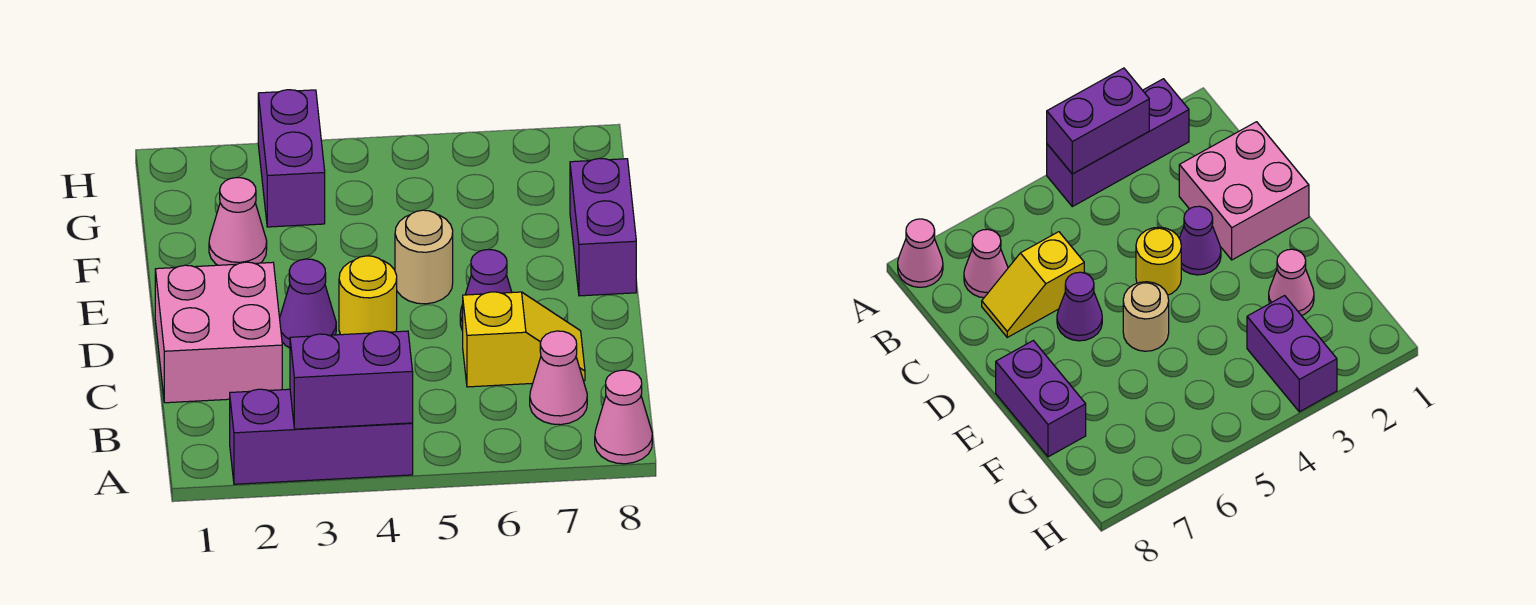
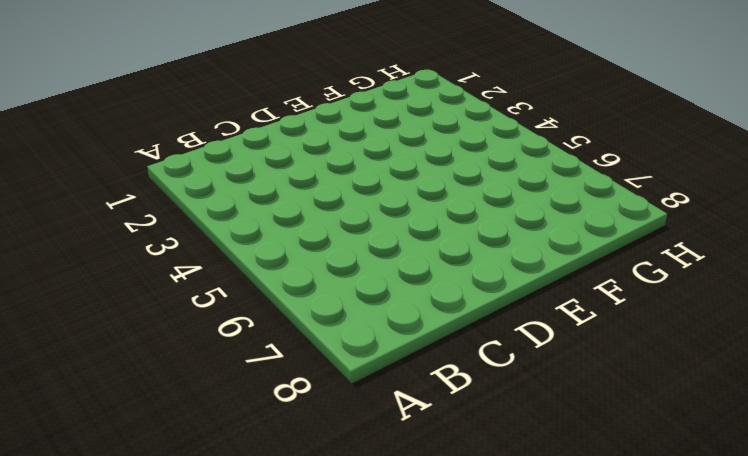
none -> purple brick A2:A4 level 1
none -> pink cone A8 level 1
none -> pink cone B7 level 1

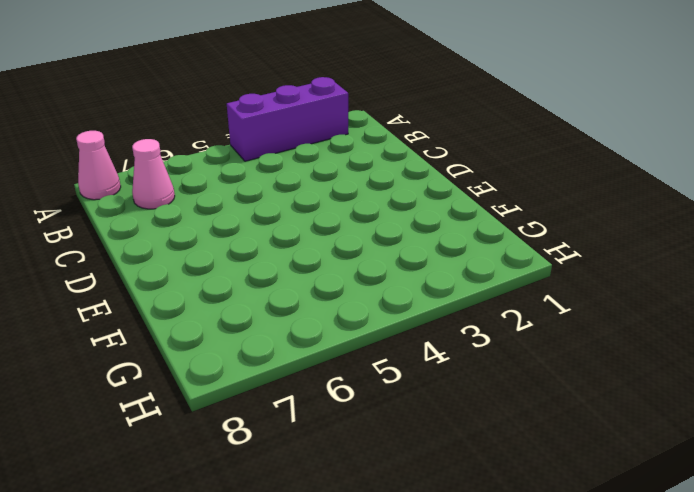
none -> pink brick C1:D2 level 1
none -> yellow slope C6:C7 level 1 top 6
none -> purple cone D3 level 1

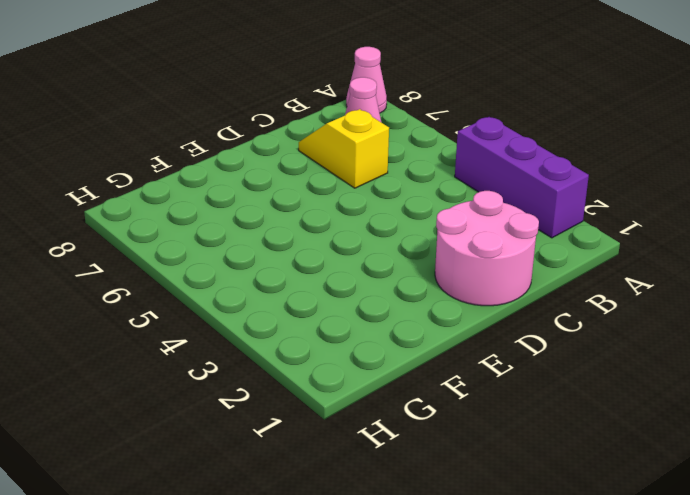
pink round brick C1:D2 level 1 -> pink brick C1:D2 level 1
none -> purple cone D3 level 1
none -> yellow round brick D4 level 1
none -> purple cone D6 level 1

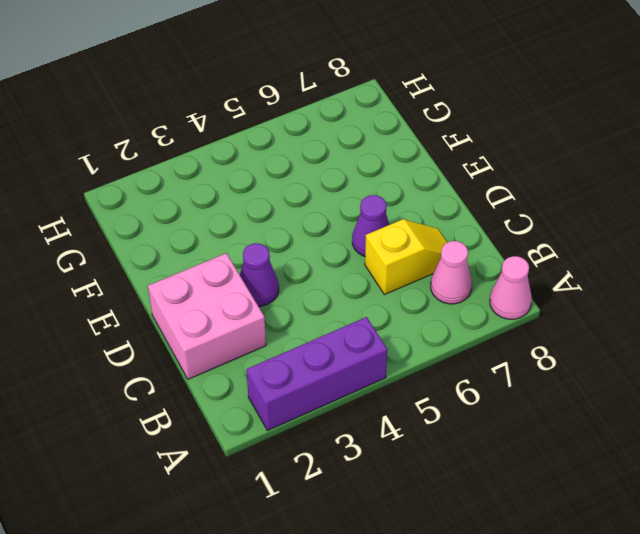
none -> yellow round brick D4 level 1
none -> tan round brick E5 level 1
none -> purple brick E8:F8 level 1

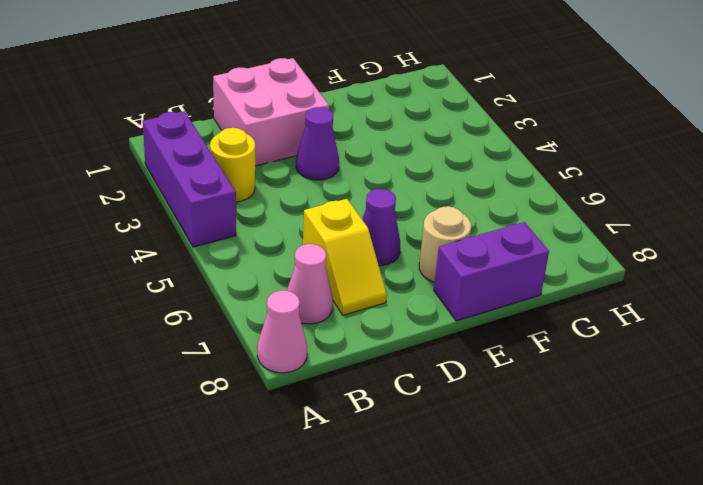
yellow round brick B3 level 1 -> yellow round brick D4 level 1
tan round brick E7 level 1 -> tan round brick E5 level 1
none -> pink cone F2 level 1
none -> purple brick G3:H3 level 1
none -> purple brick A3:A4 level 2

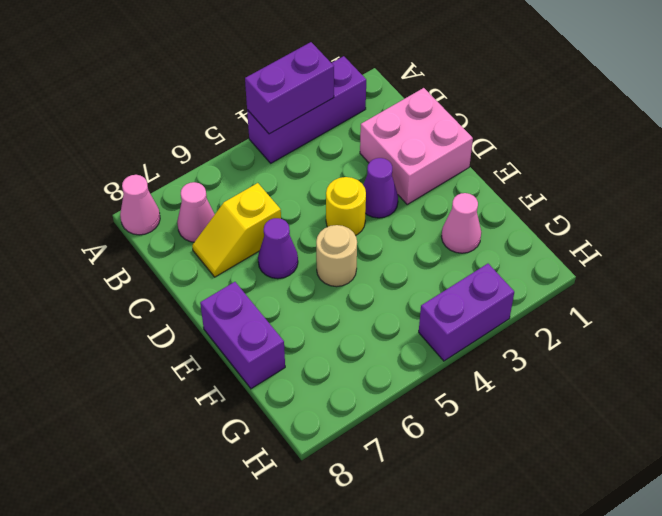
purple brick H3:H4 level 1 -> purple brick G3:H3 level 1

